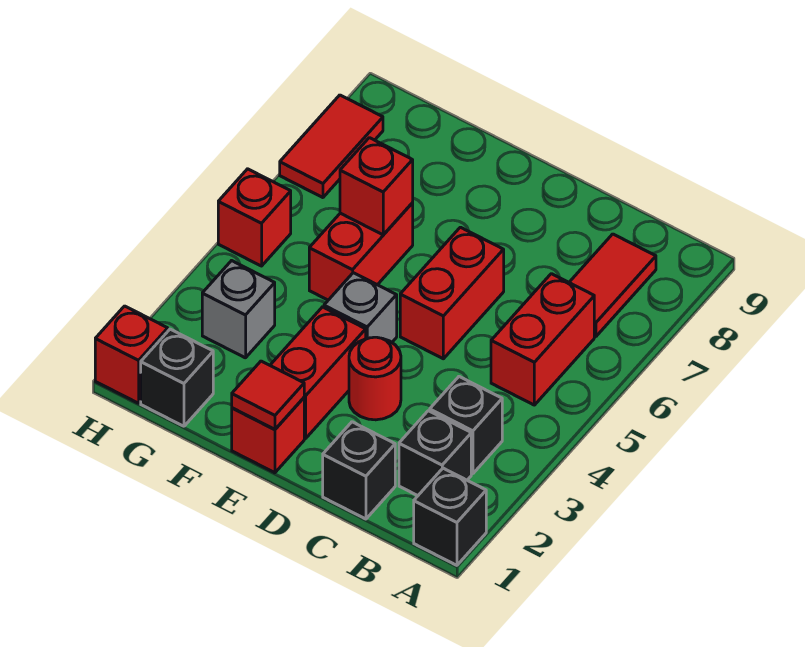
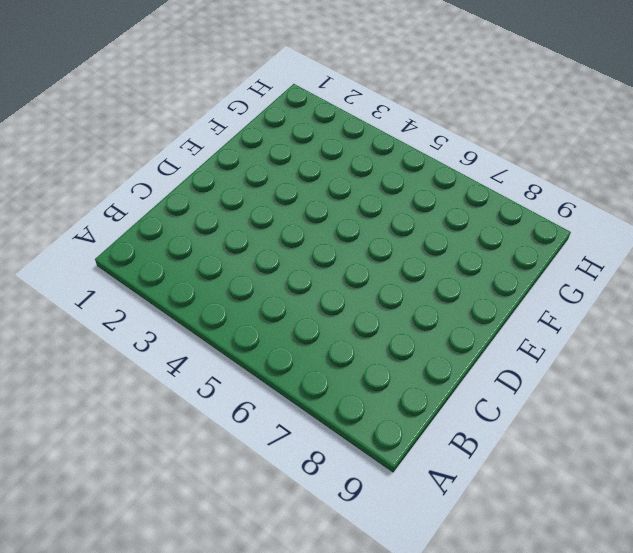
none -> black brick A1 level 1
none -> black brick B2 level 1
none -> black brick B3 level 1

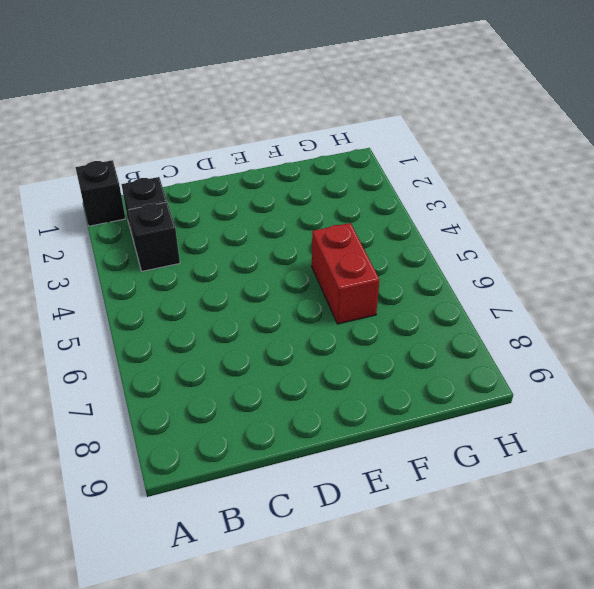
none -> red brick B5:B6 level 1
none -> red tile B7:B8 level 1
none -> black brick C1 level 1

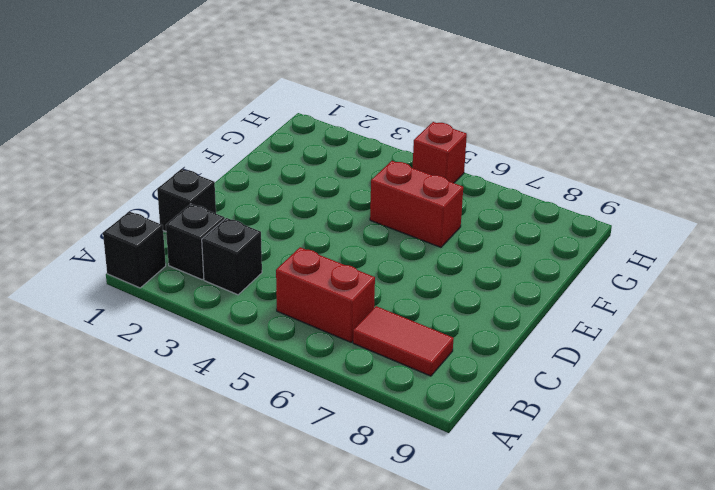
none -> red round brick D3 level 1
none -> red brick D5:D6 level 1
none -> red brick E1 level 1

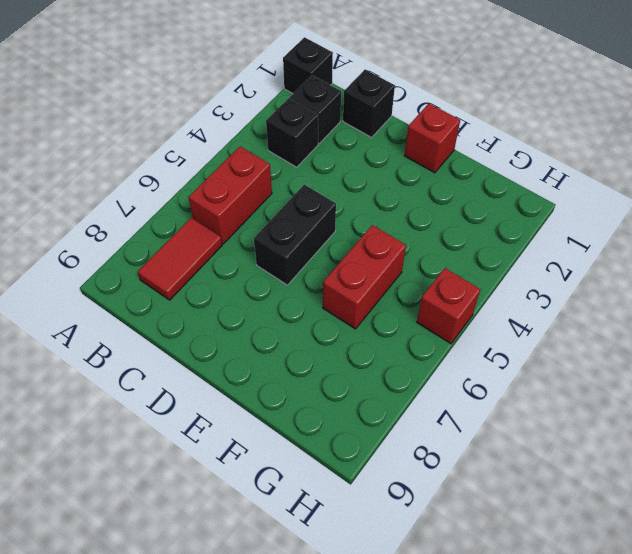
black brick D5:D6 level 1 -> red brick D5:D6 level 1
none -> red round brick D3 level 1
none -> red brick E2:E3 level 1
none -> grey brick E4 level 1

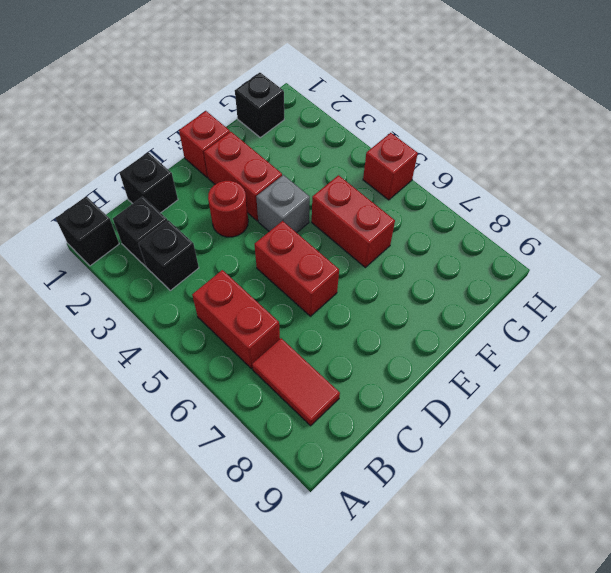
none -> grey brick G3 level 1
none -> red brick H1 level 1
none -> red tile H7:H8 level 1

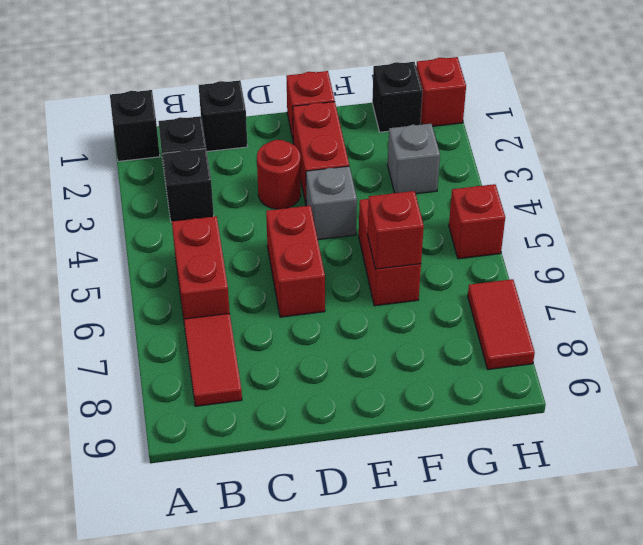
none -> red tile E1 level 2

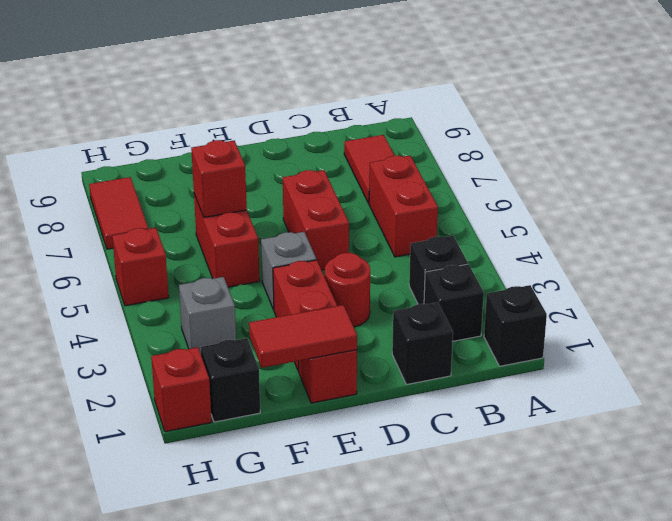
red tile E1:F1 level 2 -> red tile E1 level 2

